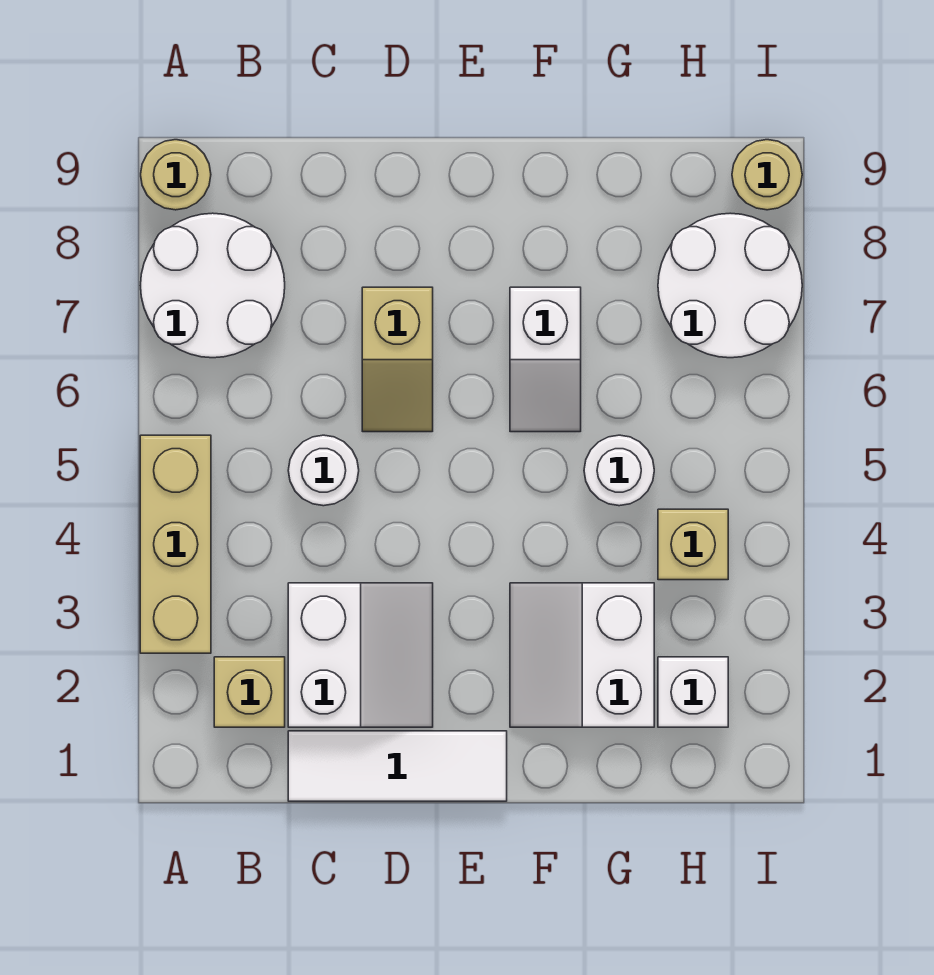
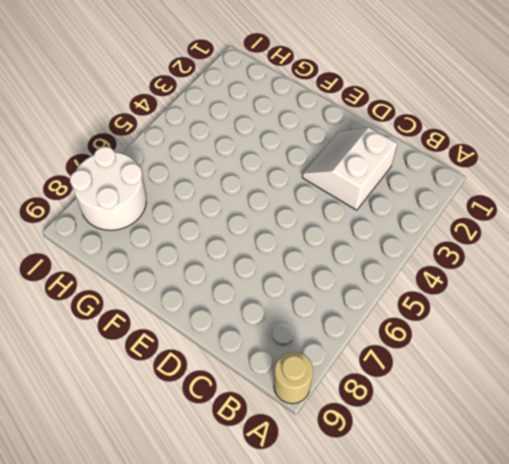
none -> tan brick A3:A5 level 1
none -> white round brick A7:B8 level 1
none -> tan brick B2 level 1

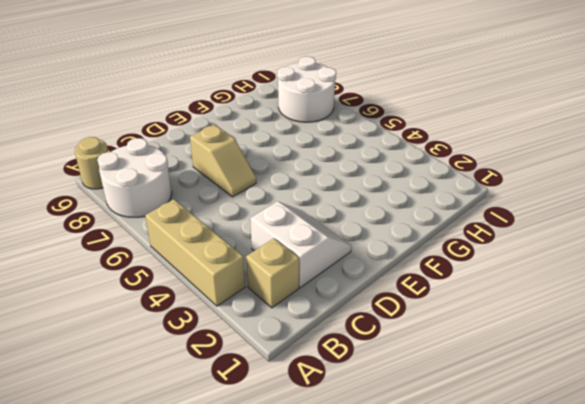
none -> white tile C1:E1 level 1
none -> white round brick C5 level 1
none -> white slope F2:G3 level 1 top G

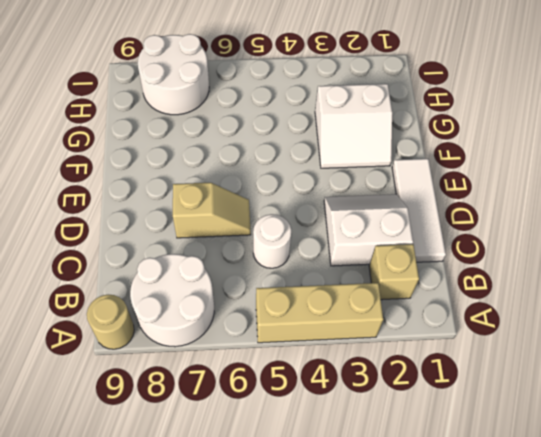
none -> white slope F6:F7 level 1 top 7
none -> white round brick G5 level 1
none -> white brick H2 level 1

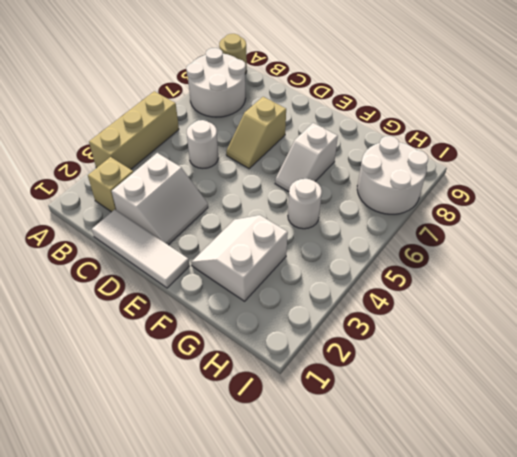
none -> white brick H2 level 1
none -> tan brick H4 level 1
none -> tan round brick I9 level 1

